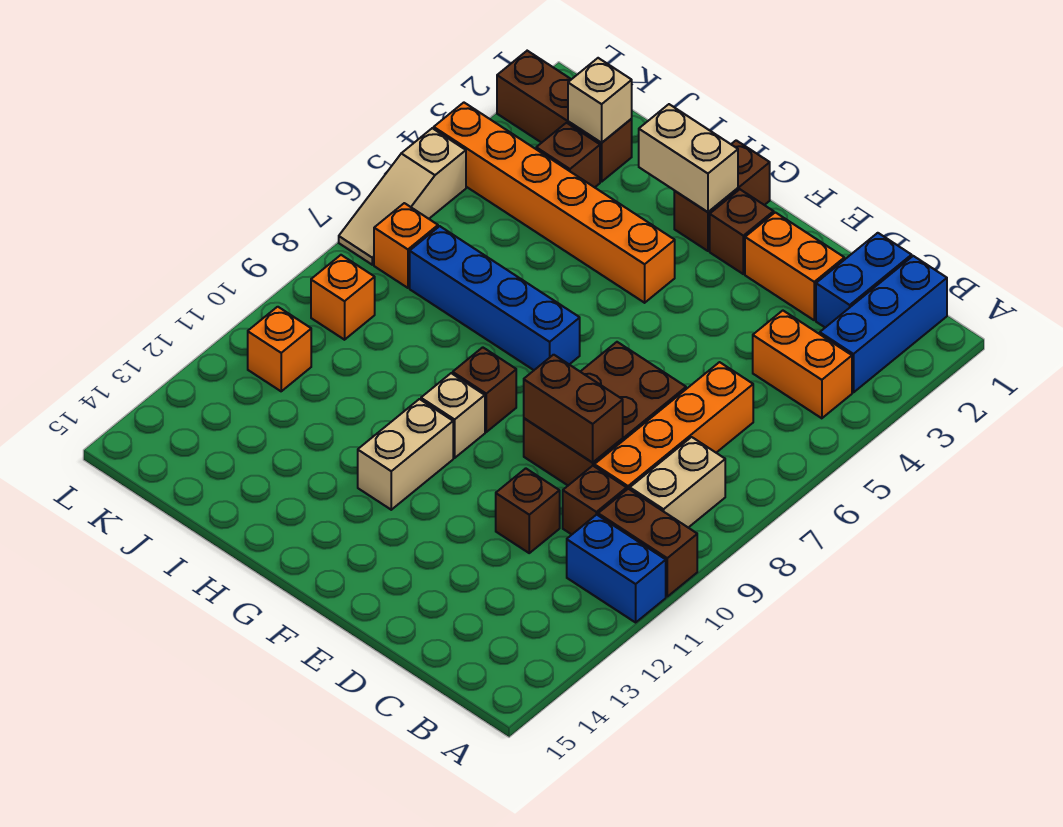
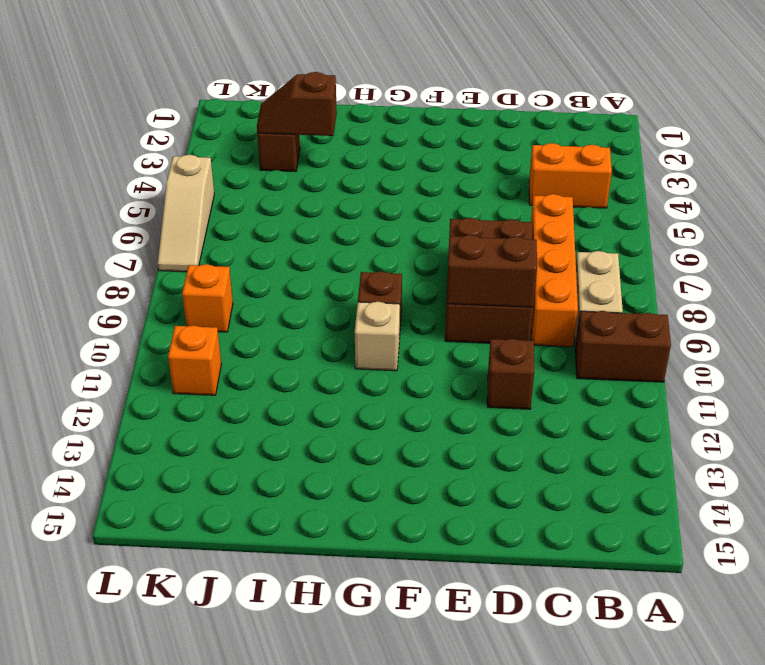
brown slope I3:J3 level 2 top I -> none
none -> blue brick A11:B11 level 1
none -> blue brick B1:B3 level 1
none -> blue brick C1:C2 level 1

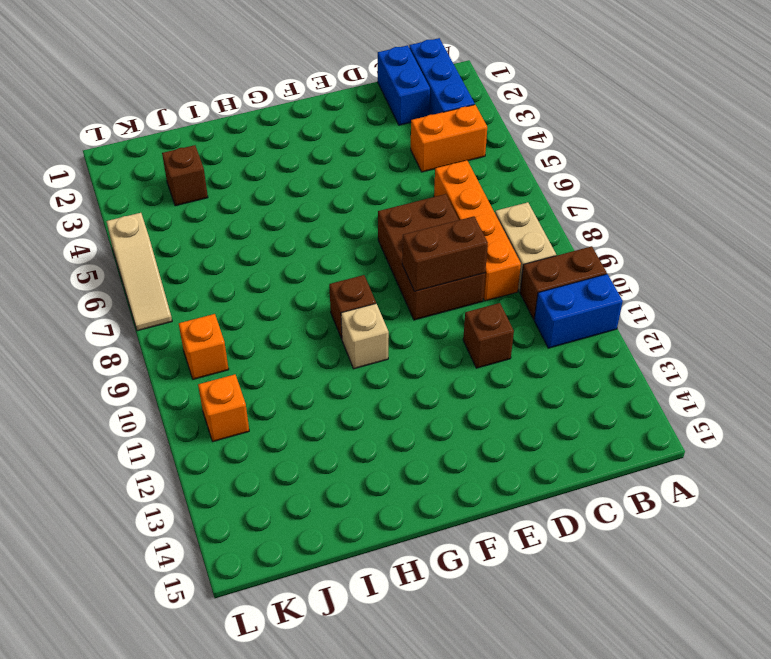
none -> brown brick C10 level 1
none -> orange brick D2:E2 level 1
none -> brown brick F2 level 1

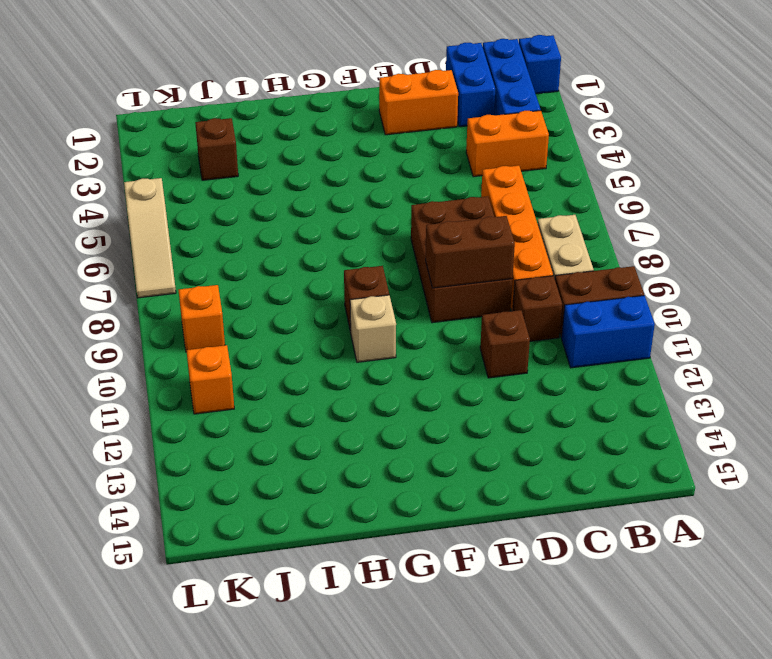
blue brick A1 level 1 -> none
none -> brown brick F2 level 1
none -> brown brick G1:G2 level 1
none -> orange brick G4:L4 level 1

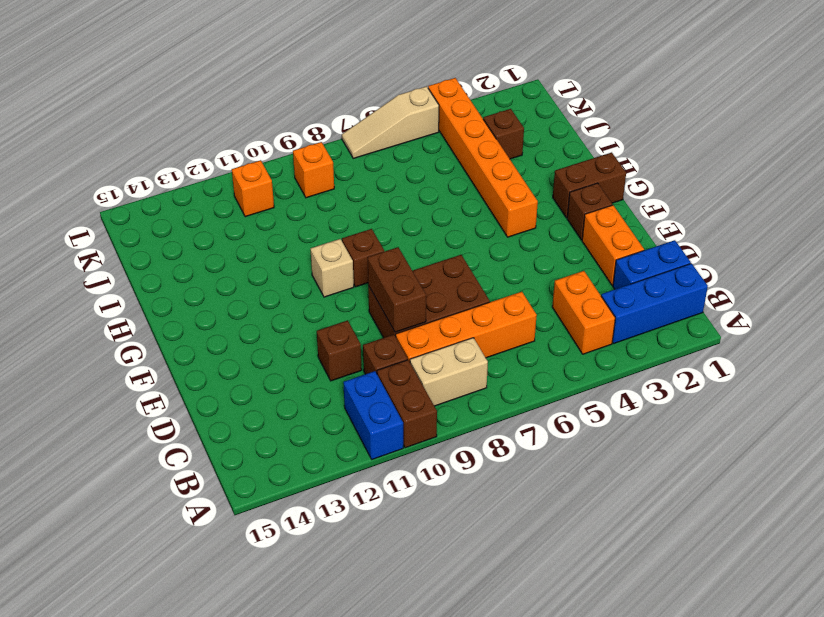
none -> blue brick G7:J7 level 1
none -> tan brick G11:G12 level 1
none -> brown brick J2:L2 level 1

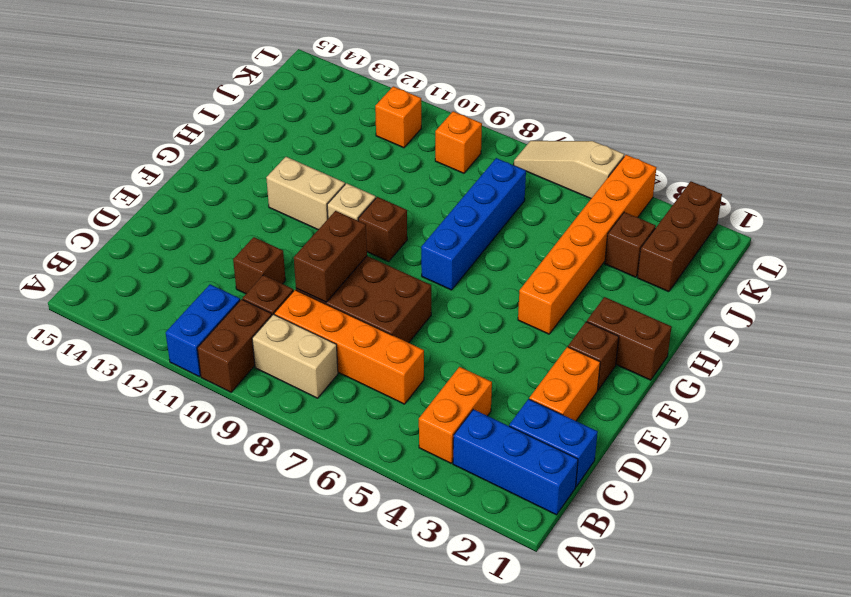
none -> orange brick K7 level 1
none -> tan brick G2:H2 level 2
none -> tan brick J2 level 2

